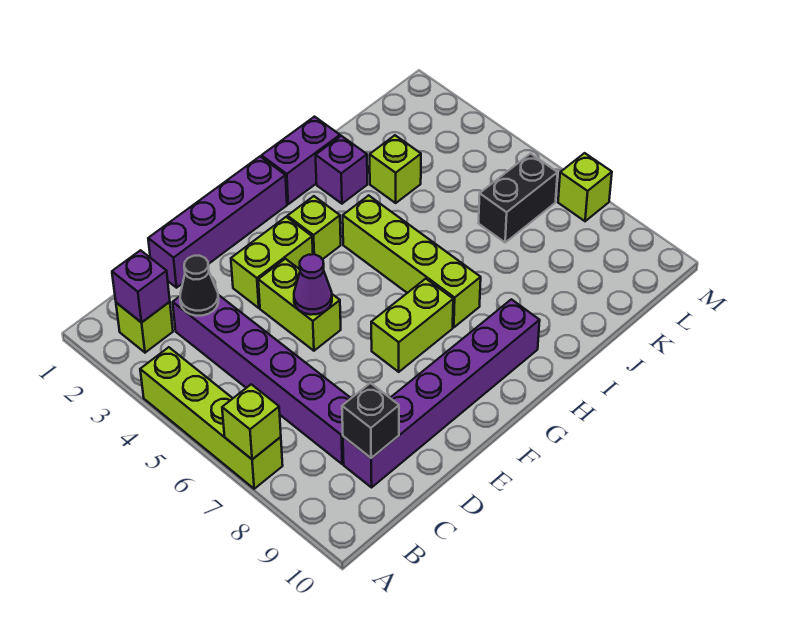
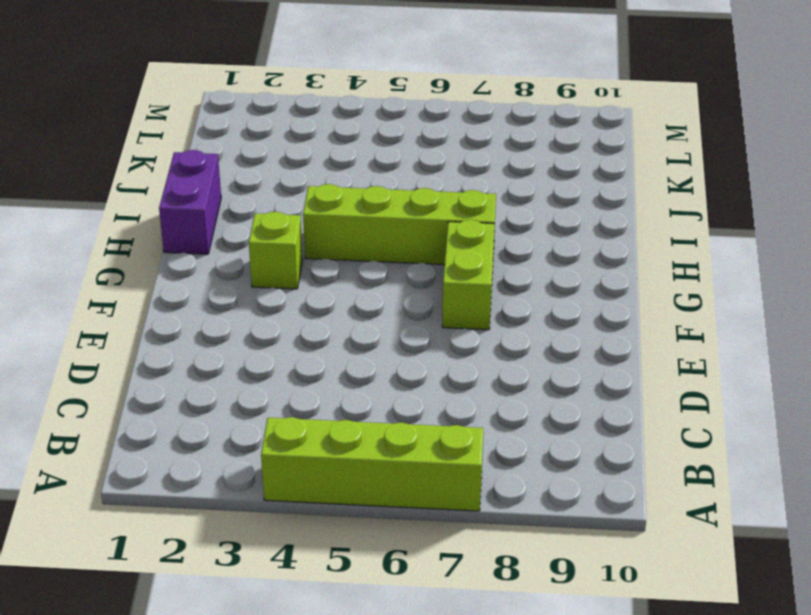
none -> lime brick B2 level 1
none -> purple brick C3:C8 level 1
none -> purple brick C9:H9 level 1

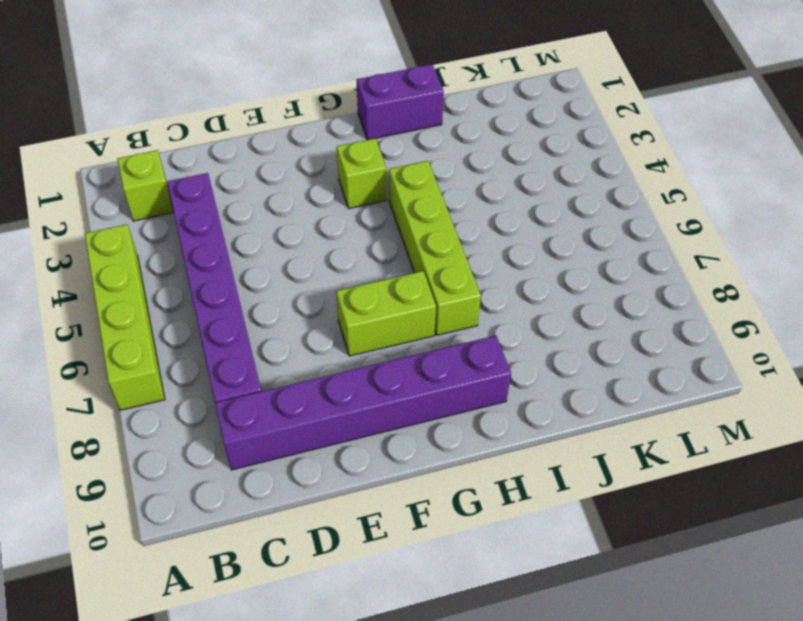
none -> purple brick D1:G1 level 1
none -> lime brick E3:F3 level 1
none -> lime brick E4:E5 level 1

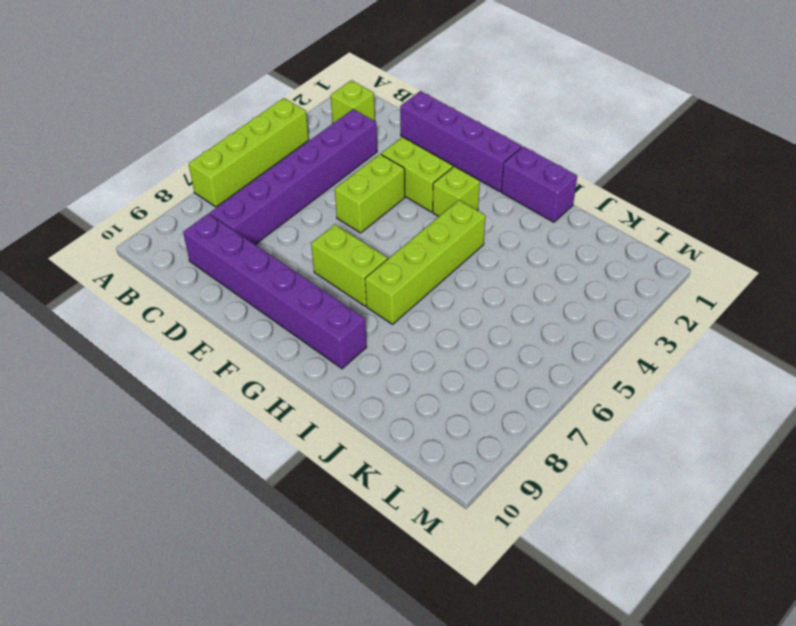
none -> purple brick I2 level 1
none -> lime brick J3 level 1
none -> black brick K6:L6 level 1

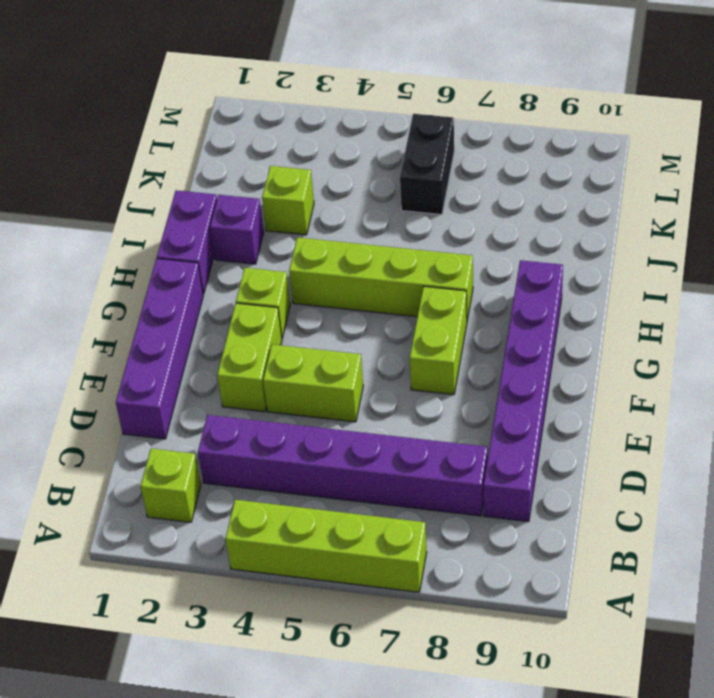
none -> lime brick M7 level 1
none -> lime brick A7 level 2
none -> purple brick B2 level 2

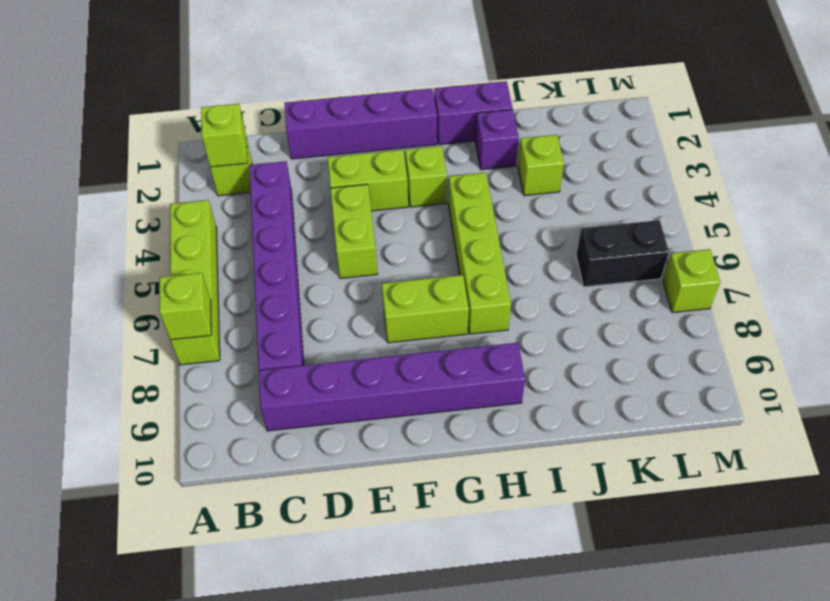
lime brick B2 level 2 -> purple brick B2 level 2
none -> black cone C3 level 2
none -> black brick C9 level 2
none -> purple cone E5 level 2

